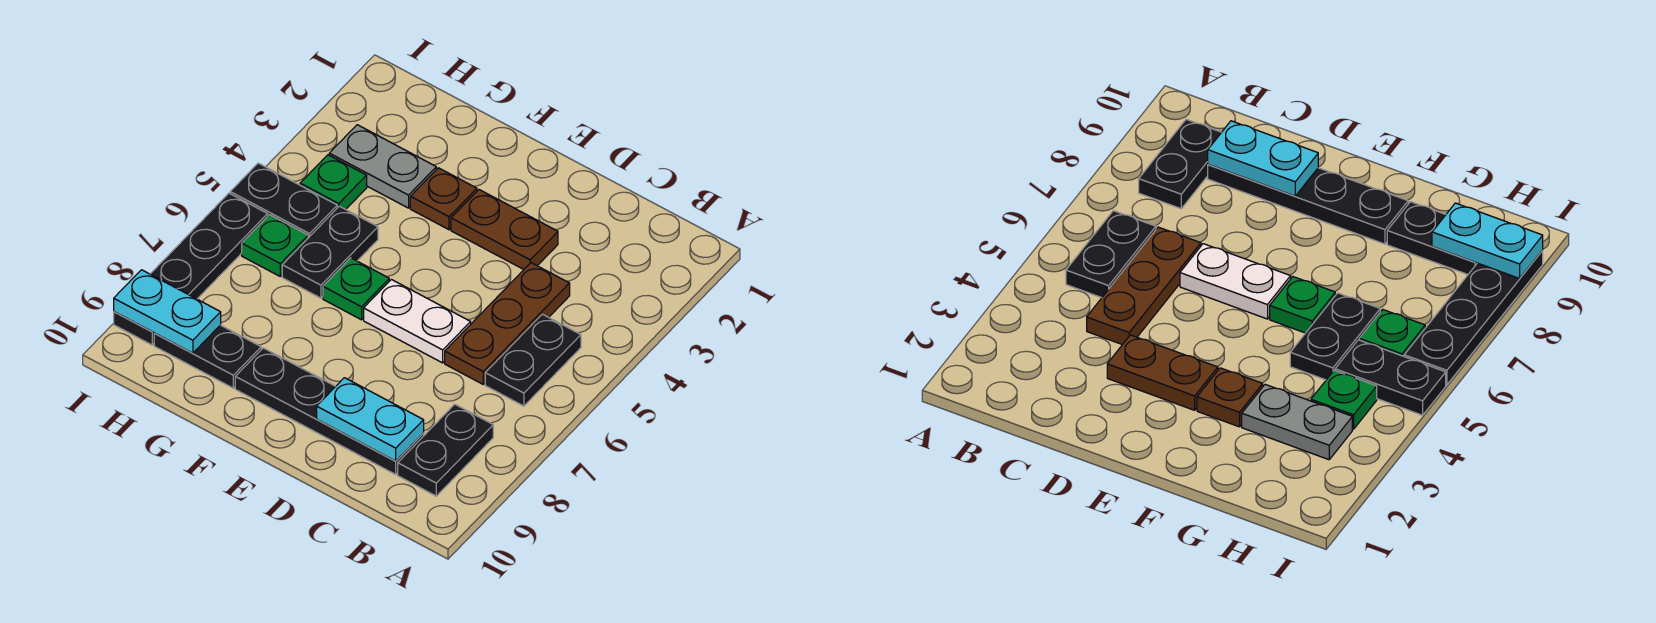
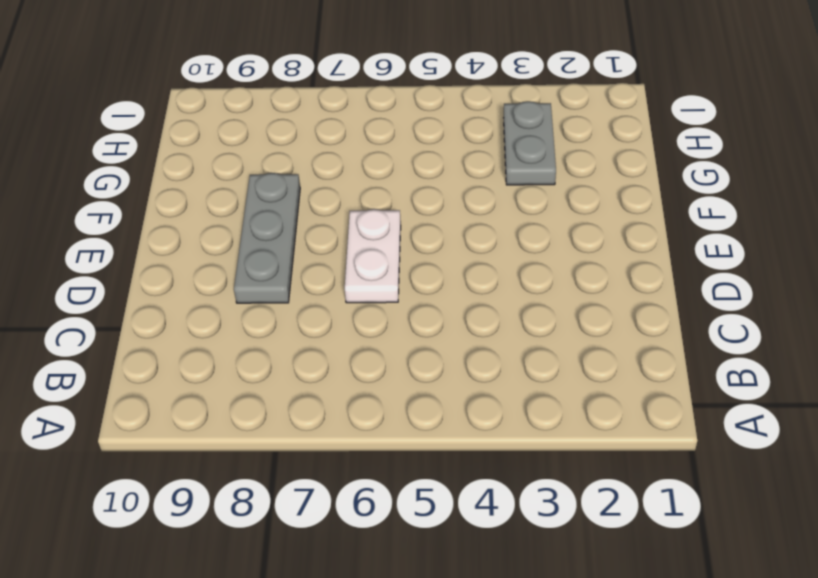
grey plate D8:F8 level 1 -> none
none -> black plate B5:B6 level 1
none -> black plate B8:B9 level 1
none -> brown plate C4:C6 level 1

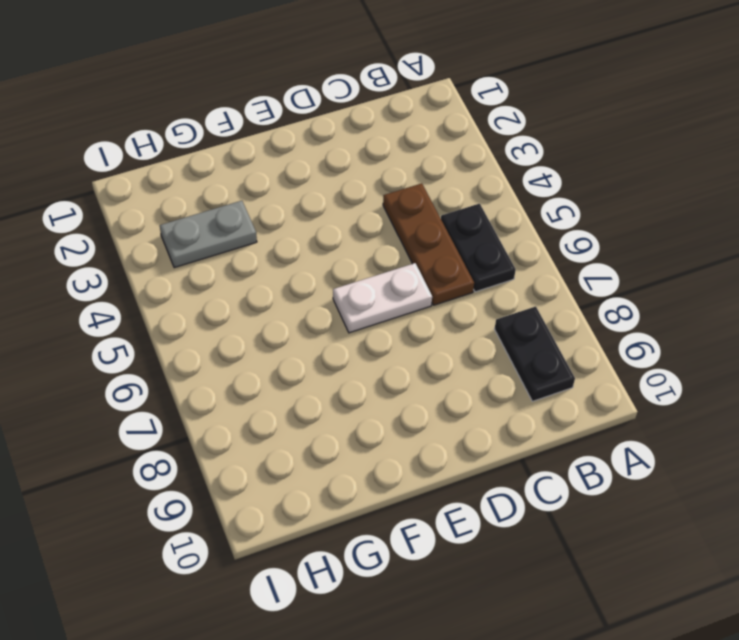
none -> black plate C9:F9 level 1
none -> brown plate D3:E3 level 1
none -> brown plate F3 level 1

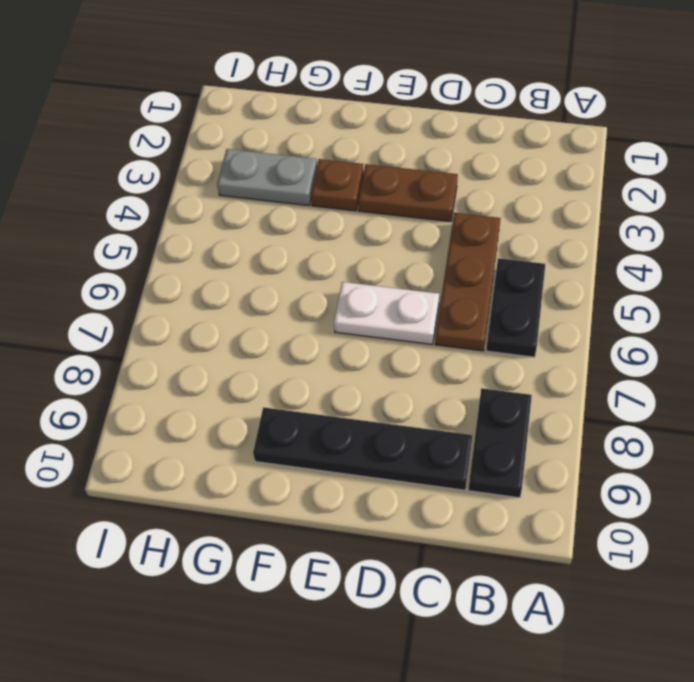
none -> green plate F6 level 1
none -> black plate G5:G6 level 1
none -> black plate G9:H9 level 1

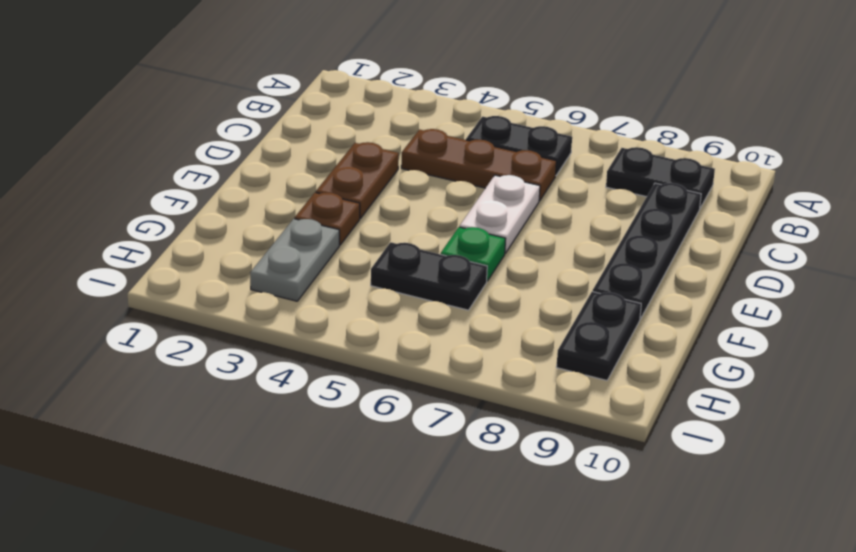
none -> green plate H4 level 1
none -> black plate H5:I5 level 1
none -> green plate H6 level 1

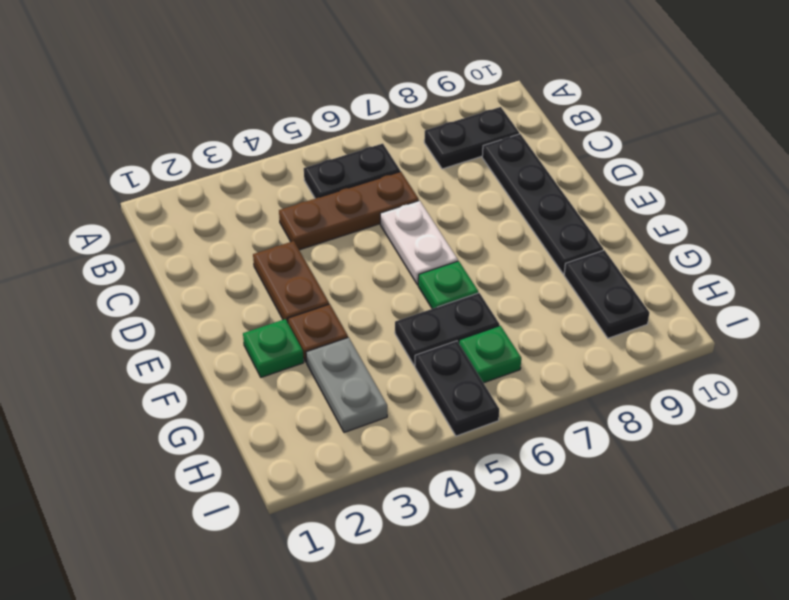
green plate F2 level 1 -> green plate H4 level 1
none -> black plate I6:I9 level 1
none -> cyan plate C9:D9 level 2
none -> cyan plate H9:I9 level 2

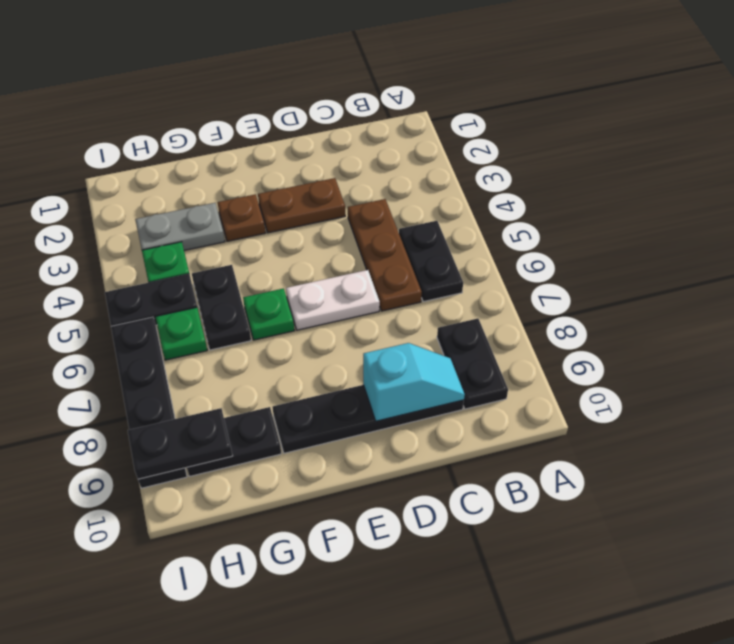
cyan slope C9:D9 level 2 top D -> cyan plate C9:D9 level 2
black plate H9:I9 level 2 -> cyan plate H9:I9 level 2

